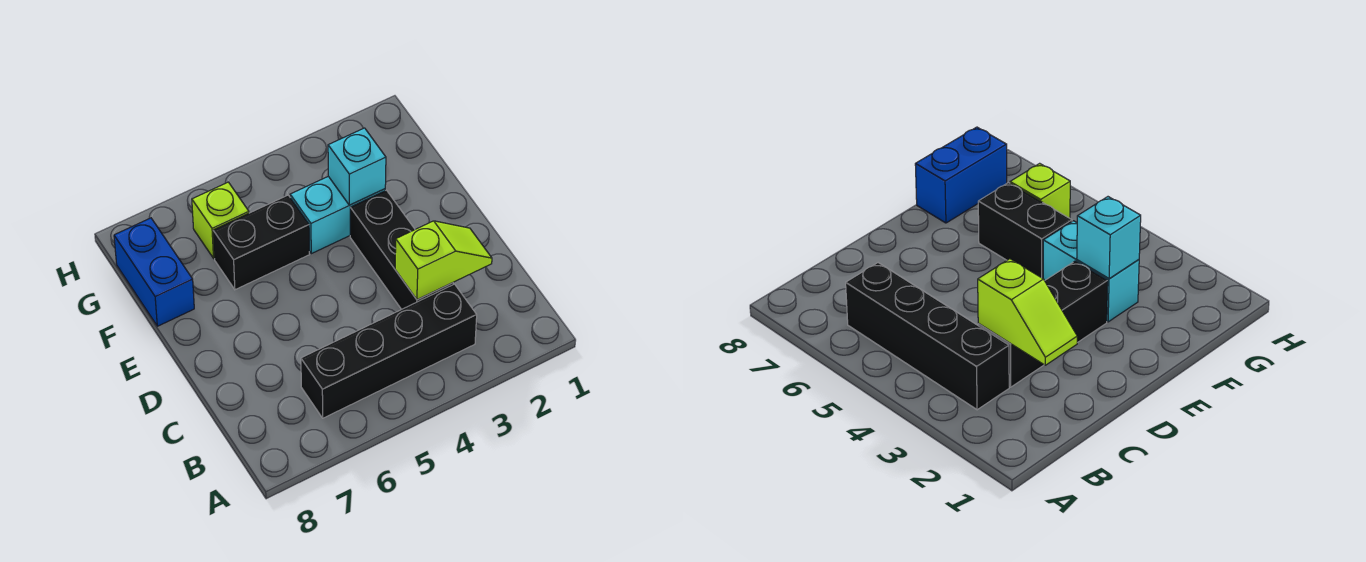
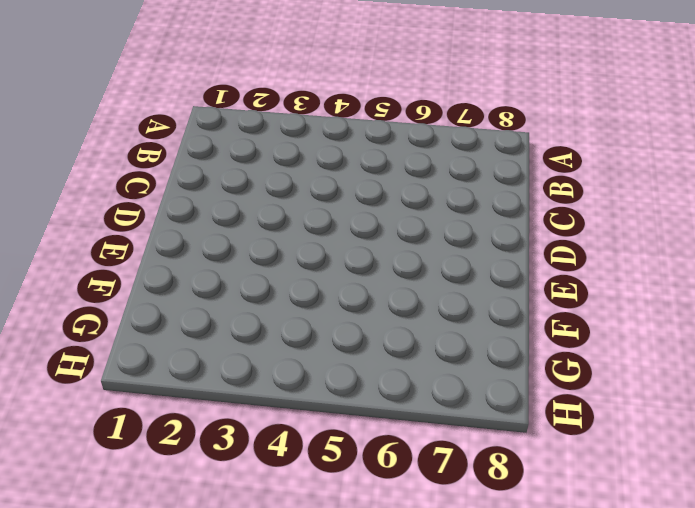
none -> black brick B3:B6 level 1
none -> black brick C3:E3 level 1

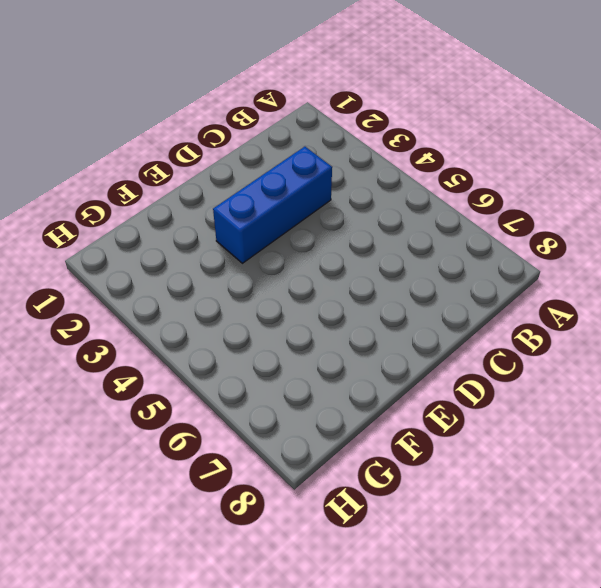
blue brick C3:E3 level 1 -> black brick C3:E3 level 1
none -> black brick B3:B6 level 1
none -> cyan brick F3:F4 level 1

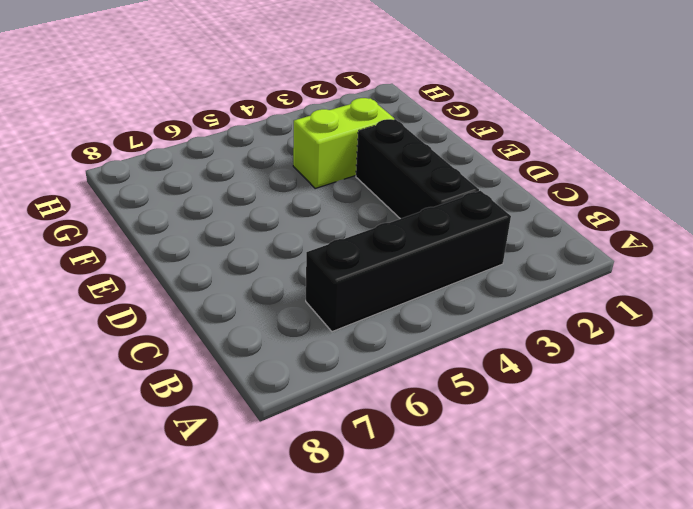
lime brick F3:F4 level 1 -> cyan brick F3:F4 level 1
none -> black brick F5:F6 level 1
none -> blue brick F8:G8 level 1

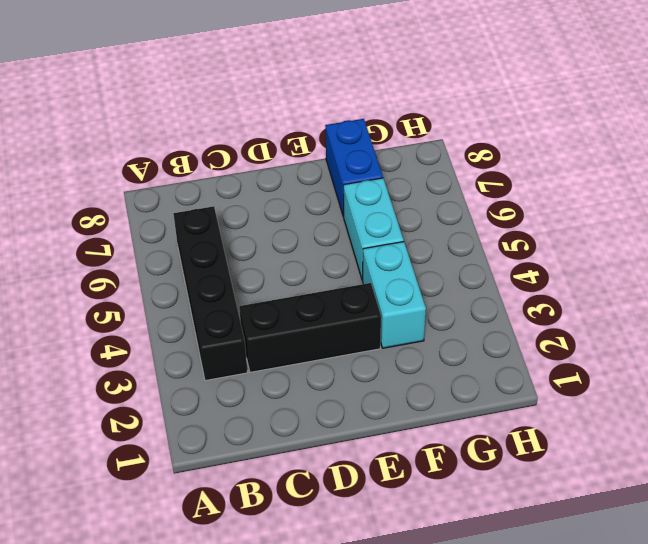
cyan brick F5:F6 level 1 -> black brick F5:F6 level 1
blue brick F7:F8 level 1 -> blue brick F8:G8 level 1
none -> lime brick G6 level 1
none -> lime slope C2:C3 level 2 top 3

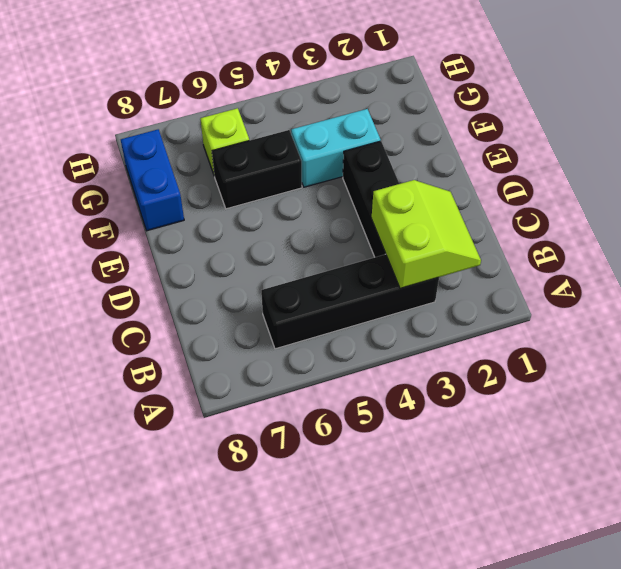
lime slope B2:C3 level 2 top 3 -> lime slope C2:C3 level 2 top 3
none -> cyan brick F3 level 2

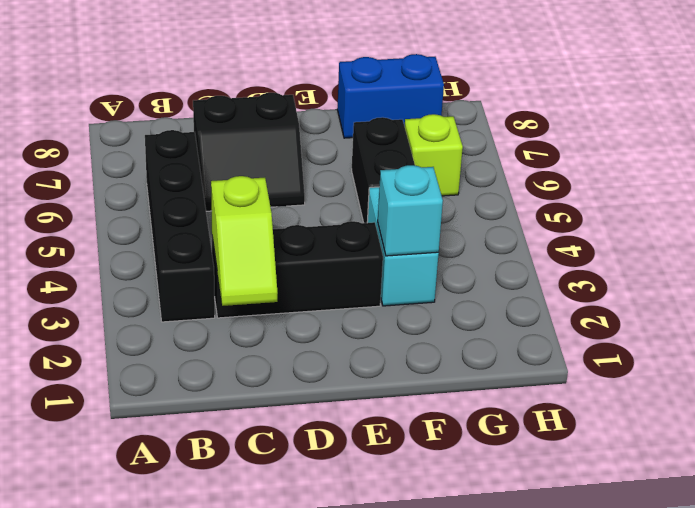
black slope C6:D7 level 1 top 7 -> none

